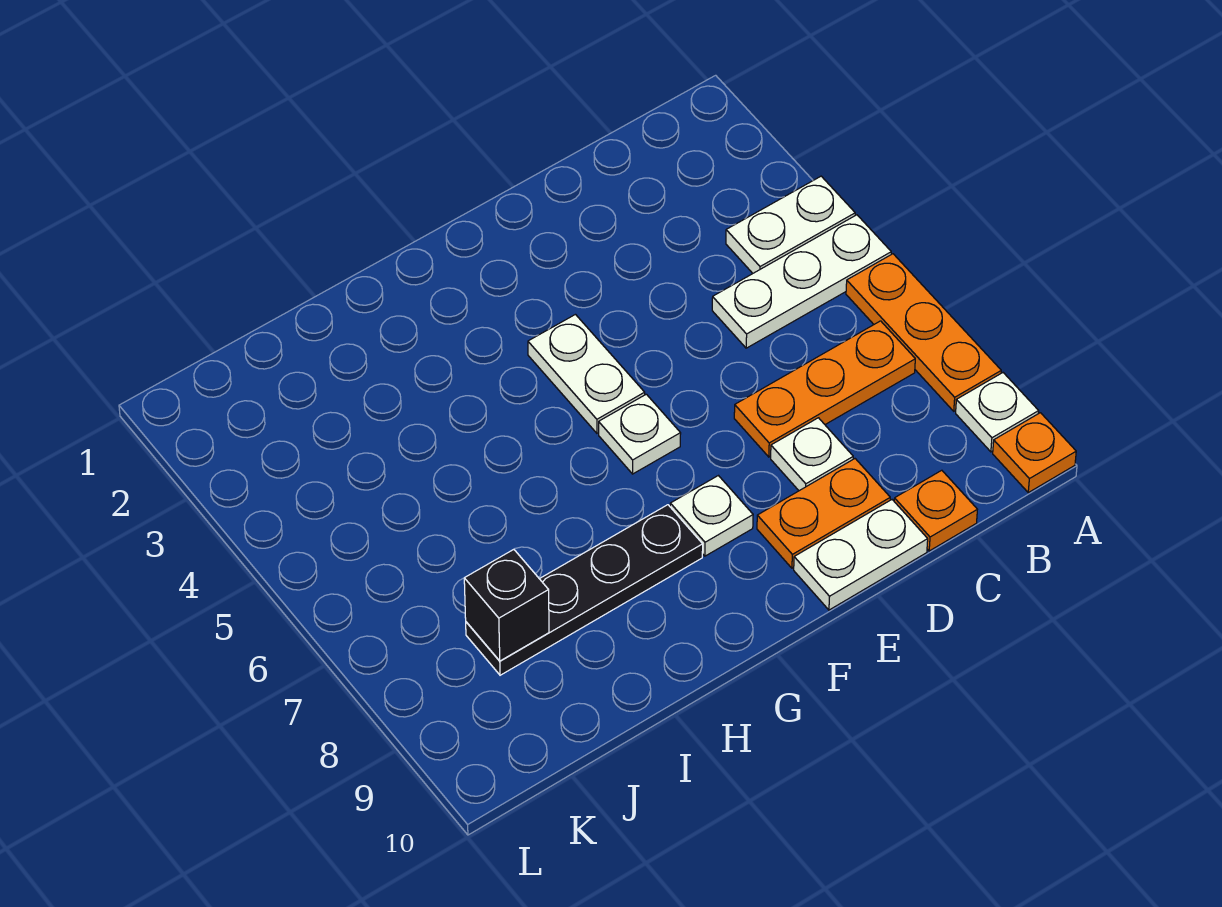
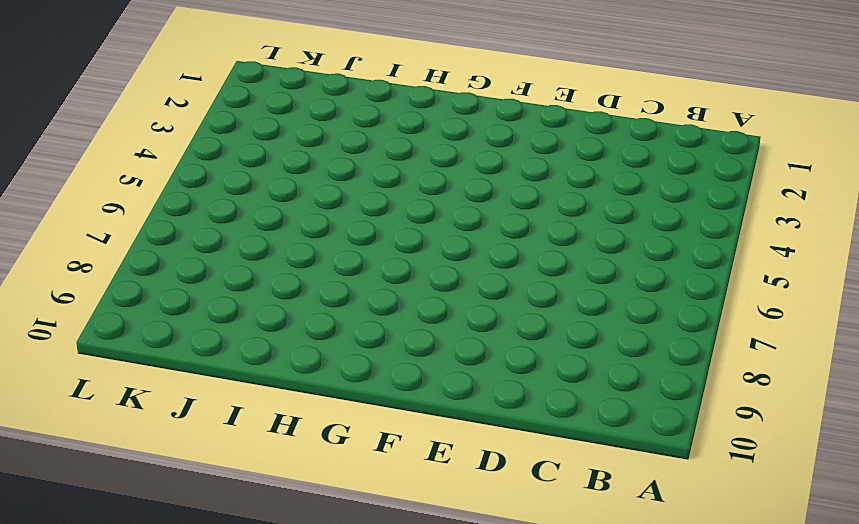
none -> white plate A4:B4 level 1
none -> white plate A5:C5 level 1
none -> orange plate A6:A8 level 1

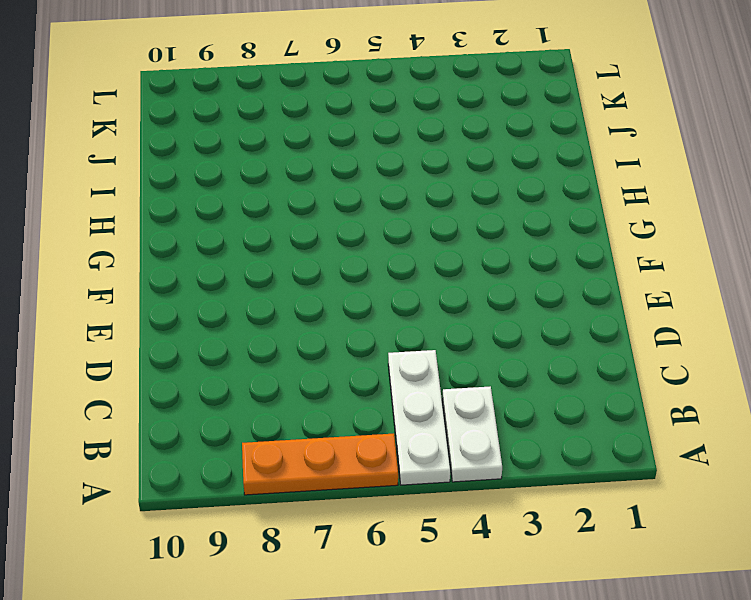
none -> white plate A9 level 1
none -> orange plate A10 level 1
none -> orange plate B7:D7 level 1

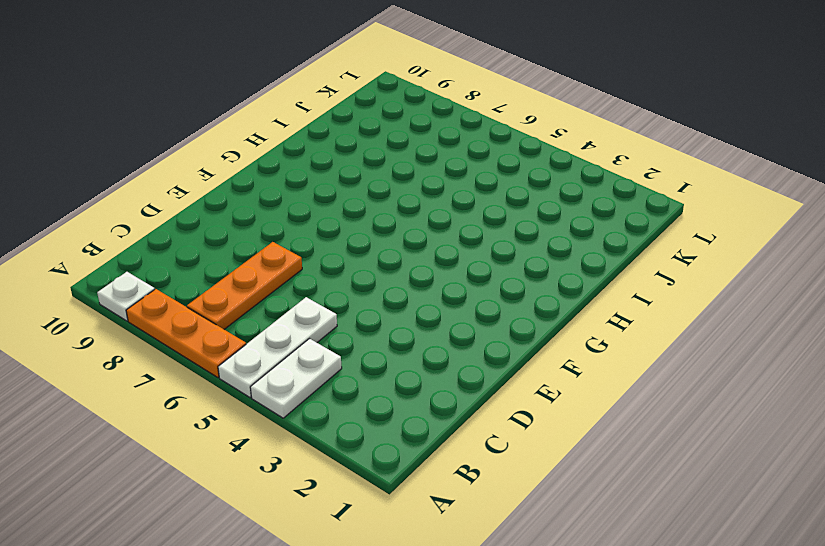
none -> orange plate A10 level 1
none -> orange plate C10 level 1
none -> white plate D8 level 1

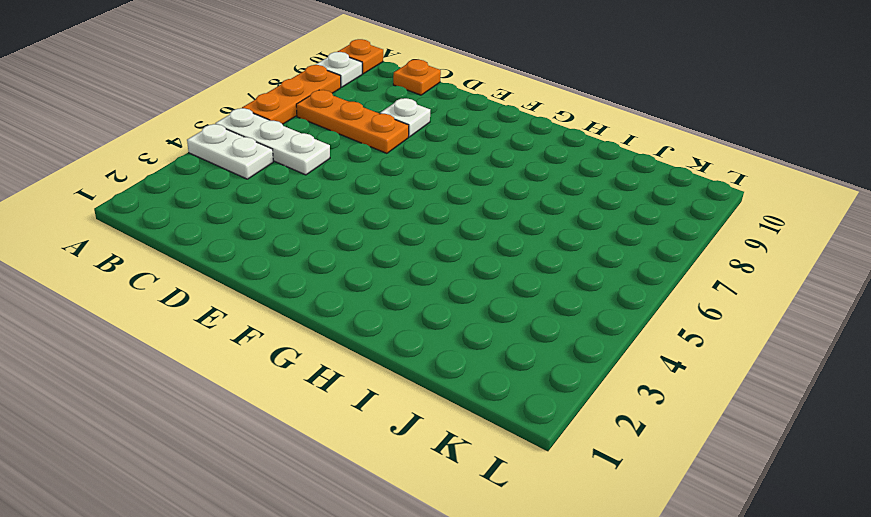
none -> orange plate D9:E9 level 1
none -> white plate D10:E10 level 1
none -> white plate F4:F5 level 1

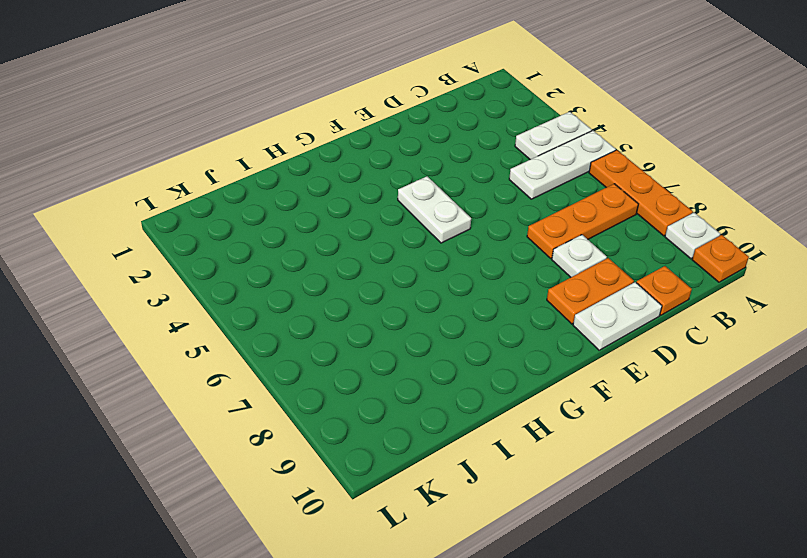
none -> white plate F6 level 1
none -> white plate F8 level 1
none -> black plate G8:J8 level 1

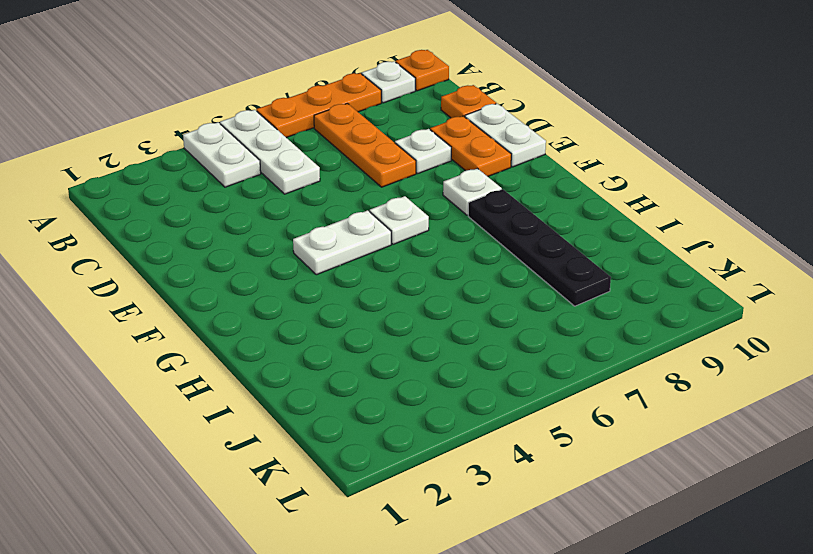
none -> black brick J8 level 2

